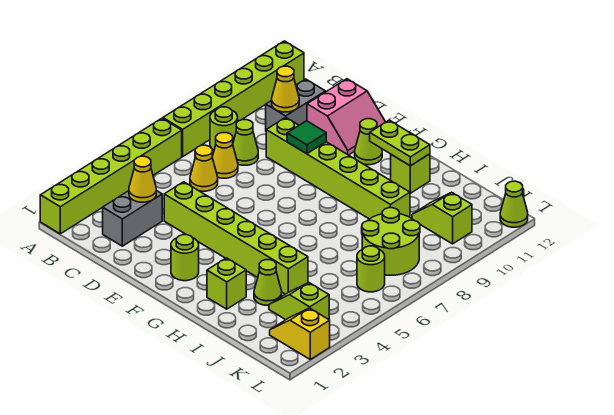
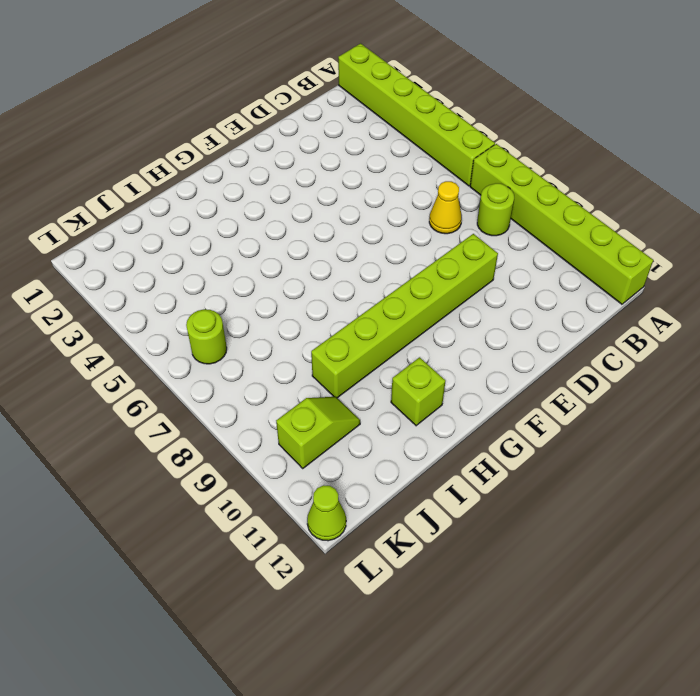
none -> grey brick C2:C3 level 1
none -> yellow cone C6 level 1
none -> lime cone C8 level 1

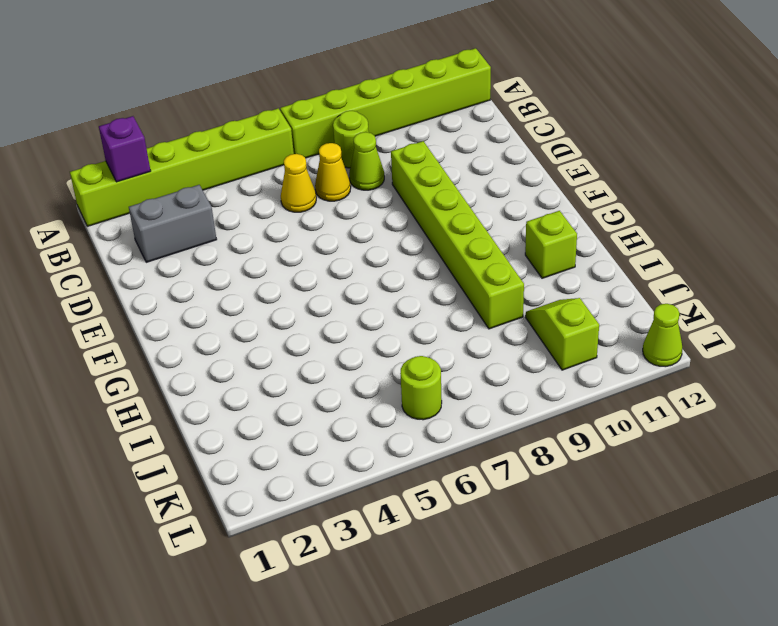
purple brick A2 level 2 -> none
none -> grey brick C10:C11 level 1
none -> lime brick D4:I4 level 1
none -> pink slope D11:E12 level 1 top D

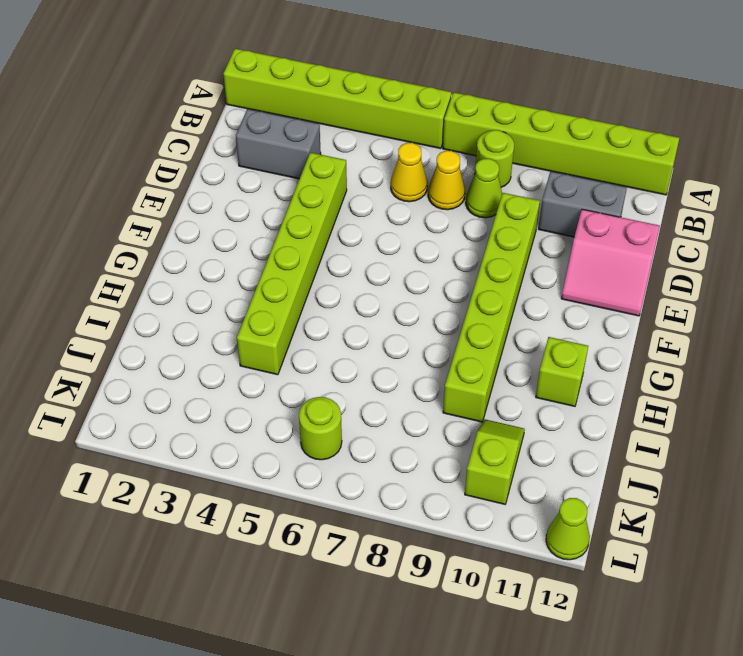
none -> lime round brick F2 level 1
none -> lime cone F11 level 1
none -> lime brick H2 level 1

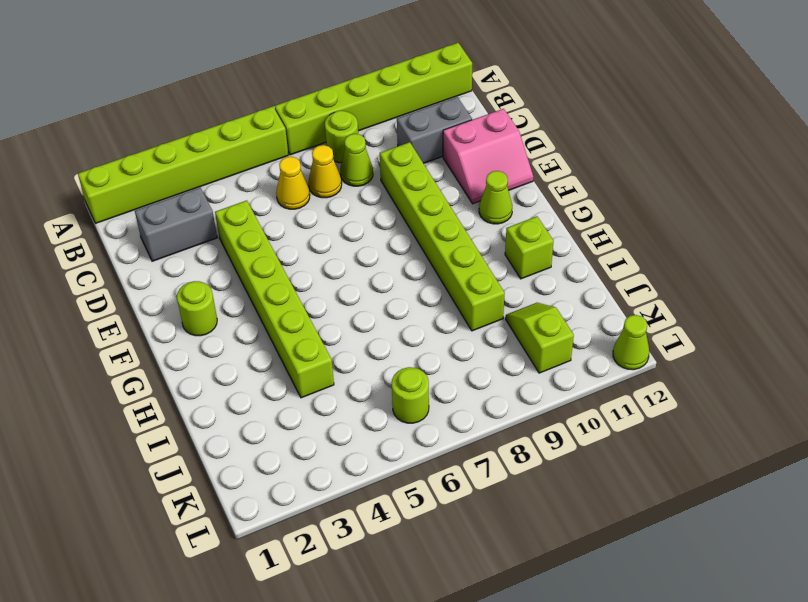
none -> lime brick H2 level 1
none -> lime cone I3 level 1
none -> lime slope J3:K3 level 1 top K

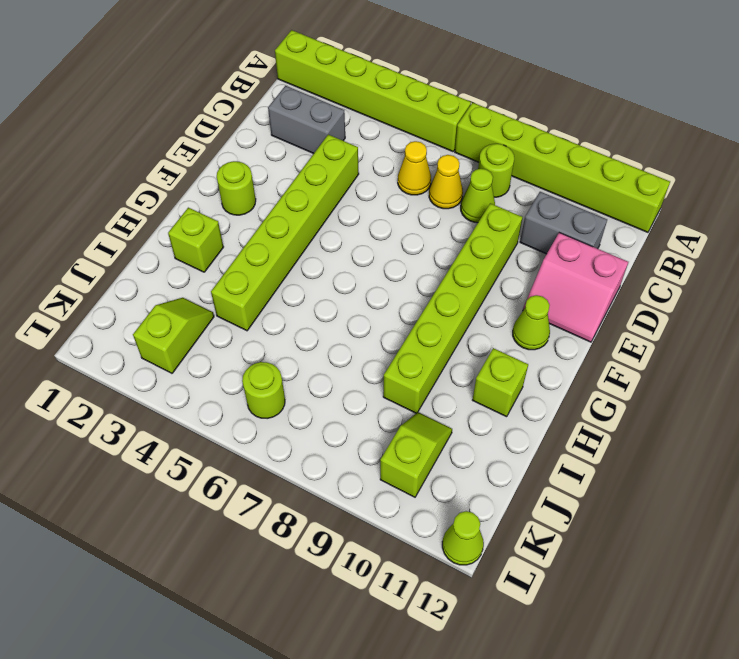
none -> lime cone I3 level 1
none -> lime round brick J7:K8 level 1
none -> yellow slope K2:L2 level 1 top L

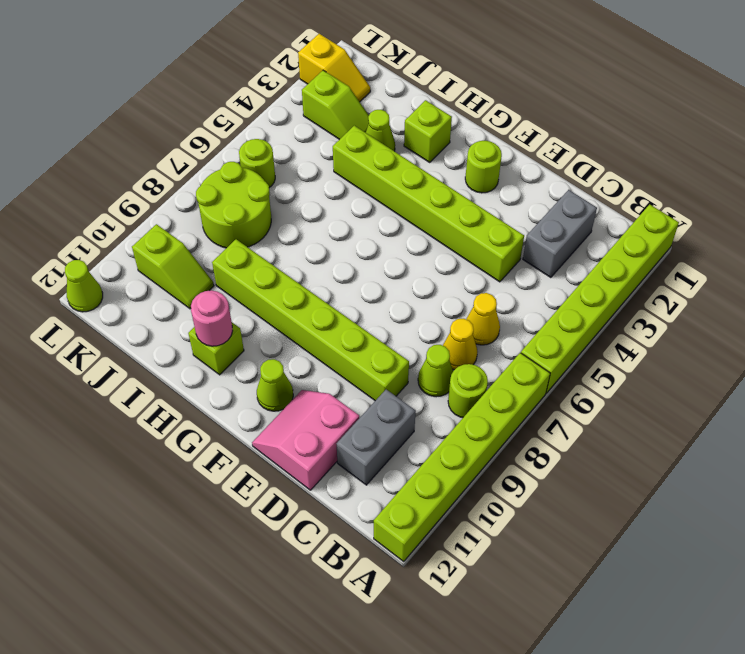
pink round brick H11 level 2 -> lime plate G11:H11 level 2
none -> yellow cone C3 level 2
none -> yellow cone C10 level 2
none -> green tile E9 level 2

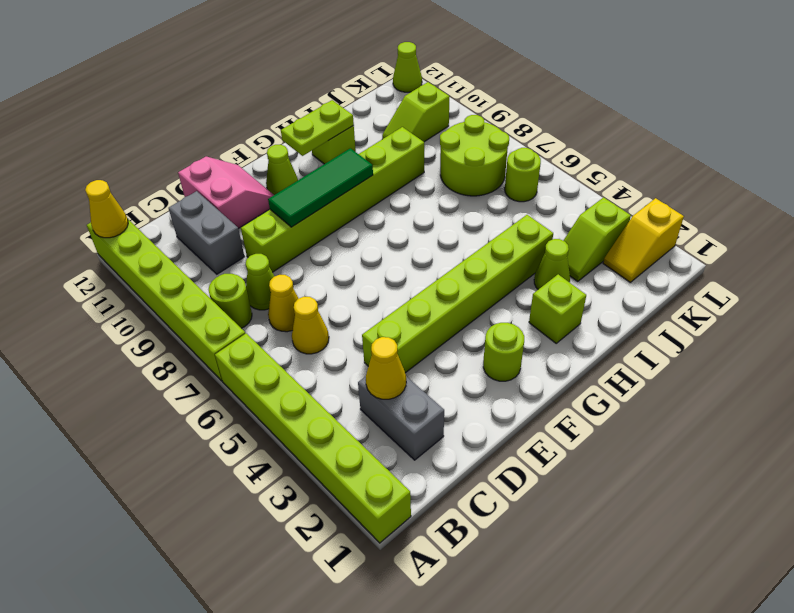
yellow cone A12 level 2 -> yellow cone C10 level 2
green tile E9:G9 level 2 -> green tile E9 level 2

